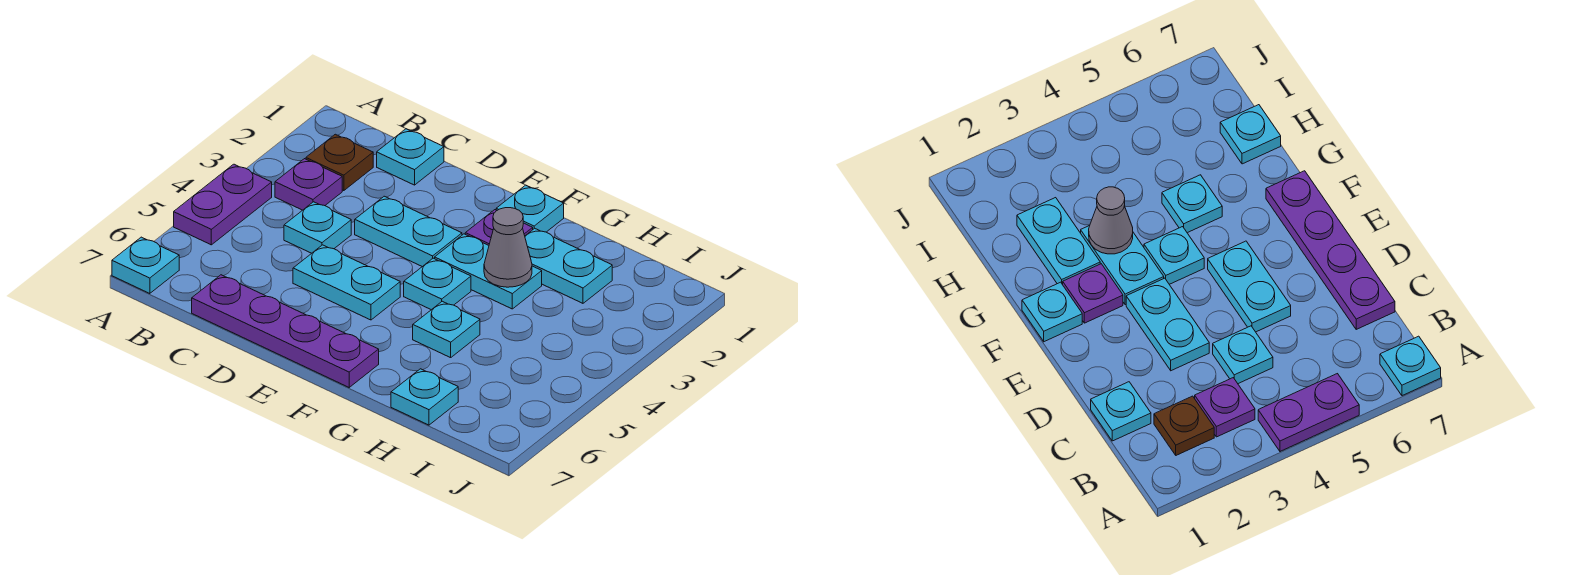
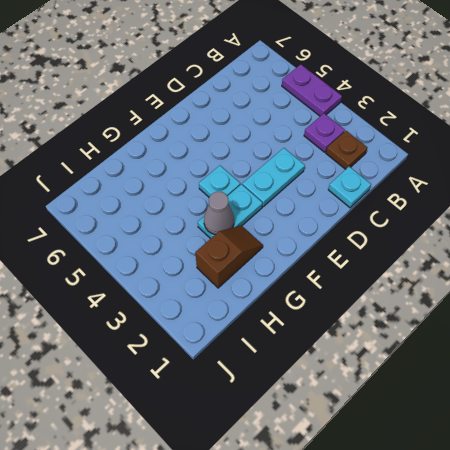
brown slope G2:H2 level 1 top H -> cyan plate G2:H2 level 1
none -> cyan plate A7 level 1
none -> cyan plate C4 level 1
none -> purple plate C7:F7 level 1

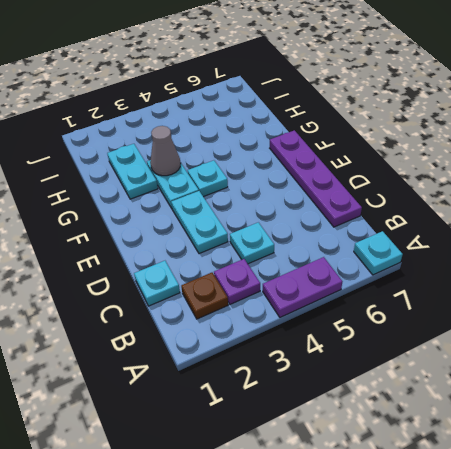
none -> cyan plate D5:E5 level 1
none -> cyan plate F1 level 1
none -> purple plate F2 level 1

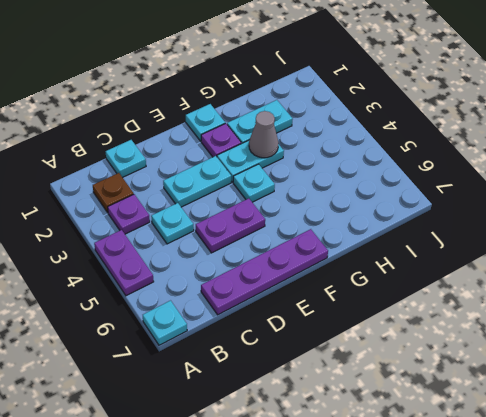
purple plate D5:E5 level 1 -> cyan plate D5:E5 level 1
none -> cyan plate G5 level 1
none -> cyan plate H7 level 1

